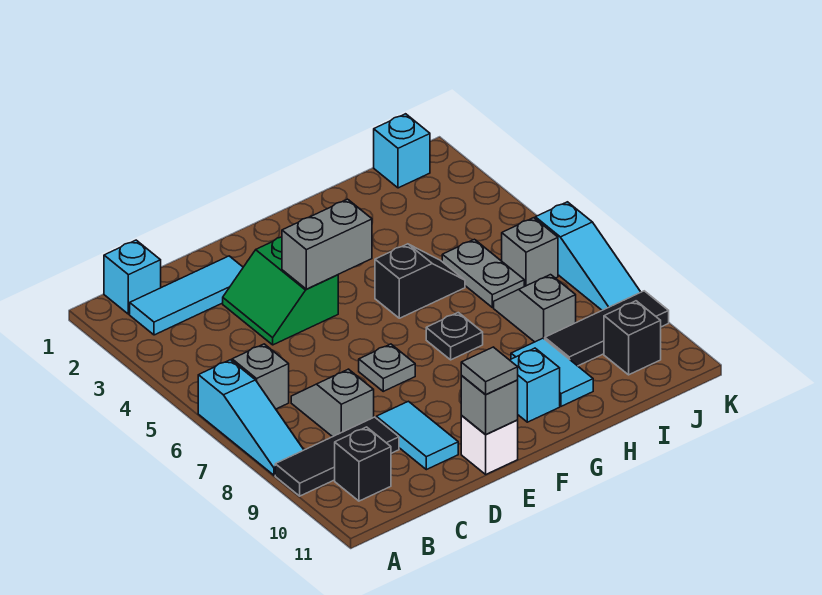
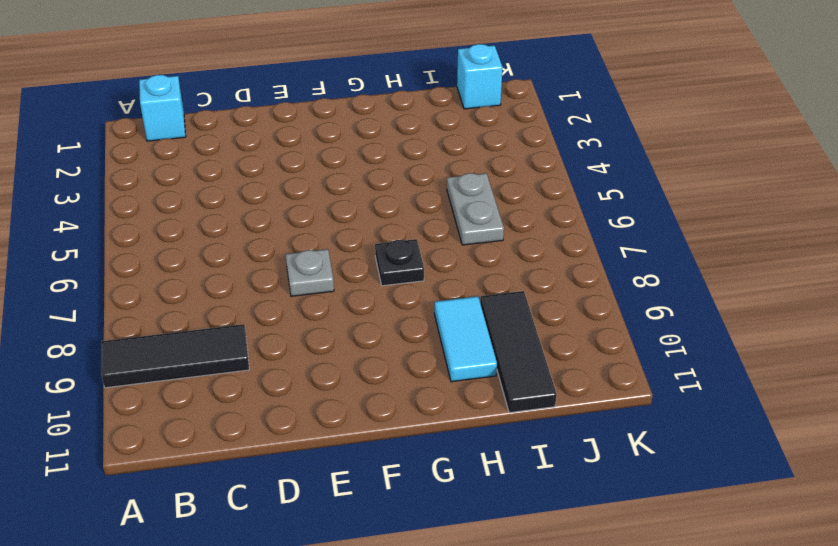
black tile I9:I11 level 1 -> black tile I9:K9 level 1
none -> cyan slope A6:A8 level 1 top 6
none -> cyan tile B2:D2 level 1
none -> grey brick B6 level 1

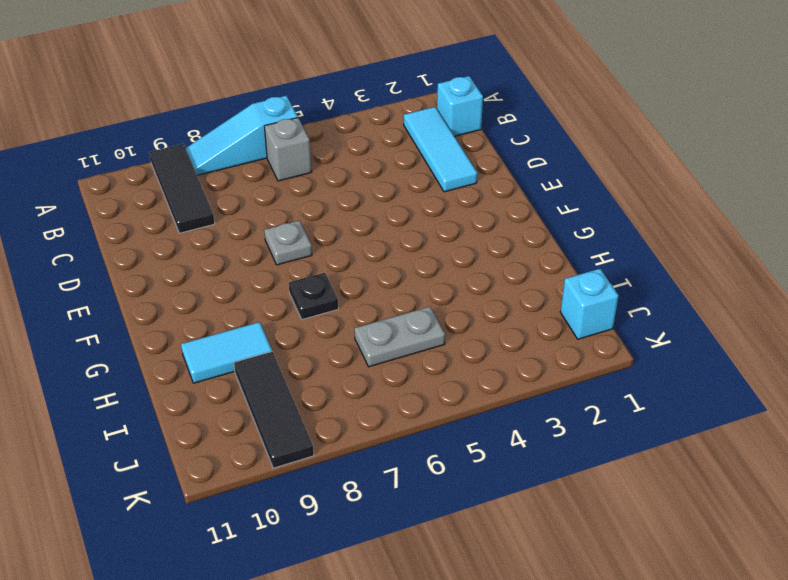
none -> black brick B10 level 1
none -> grey slope C7:C8 level 1 top 8
none -> green slope D3:E4 level 1 top E

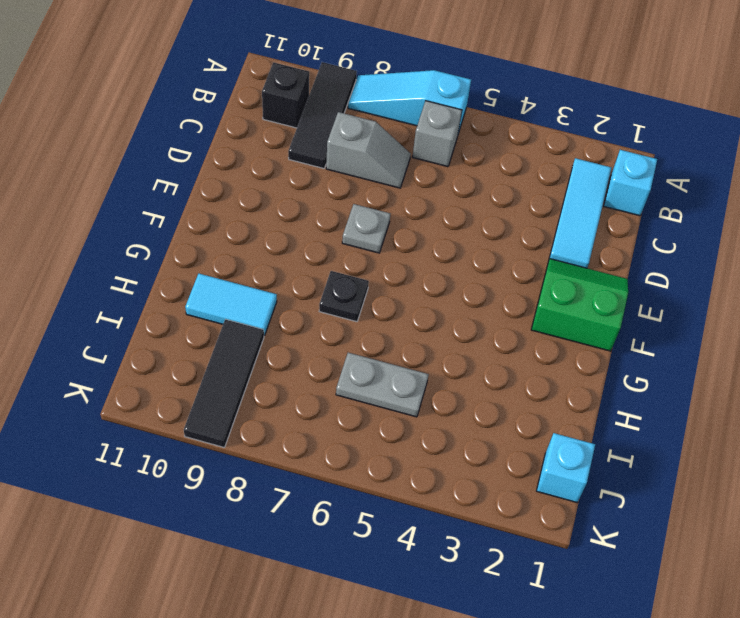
green slope E1:F2 level 1 top F -> green slope D3:E4 level 1 top E
none -> cyan tile D9:D10 level 1
none -> white brick E11 level 1
none -> black slope G5:H5 level 1 top G

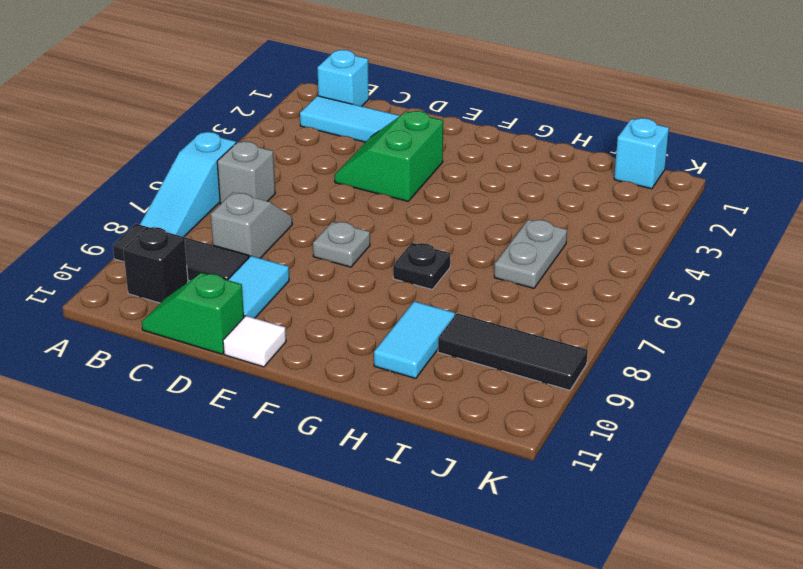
green slope C11:D11 level 1 top D -> none
white tile E11 level 1 -> white brick E11 level 1
none -> black slope G5:H5 level 1 top G
none -> cyan brick G10 level 1
none -> grey slope I7:I8 level 1 top 8

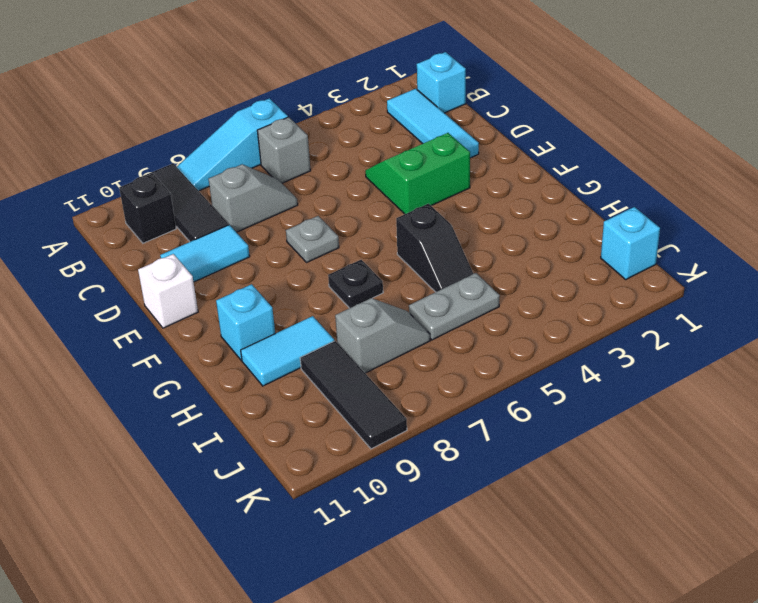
none -> grey brick J6 level 1
none -> black brick J10 level 1
none -> cyan slope K6:K8 level 1 top 6

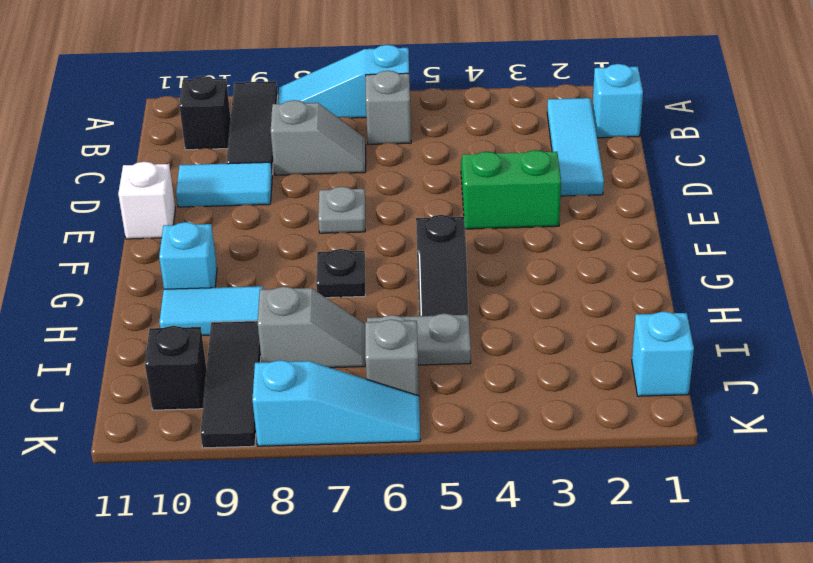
cyan slope K6:K8 level 1 top 8 -> cyan slope K6:K8 level 1 top 6
none -> grey brick E4:F4 level 2
none -> grey brick E11 level 2
none -> grey tile E11 level 3

